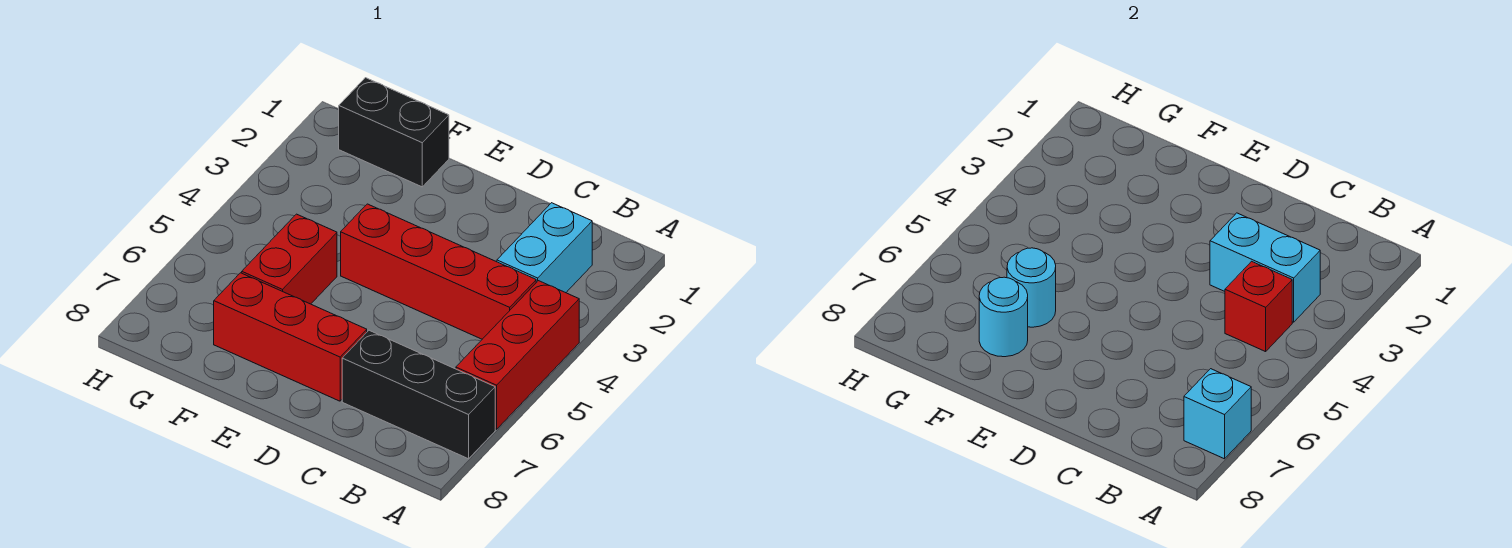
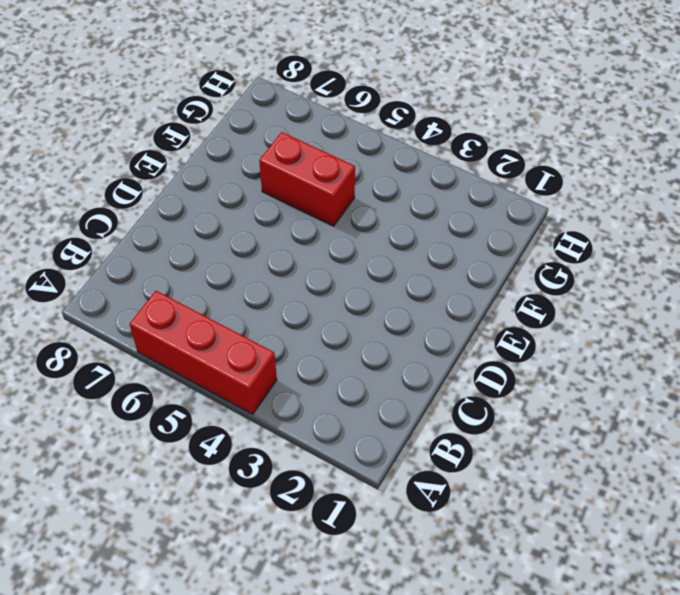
none -> black brick A7:C7 level 1
none -> cyan brick B2:B3 level 1
none -> red brick B4:E4 level 1

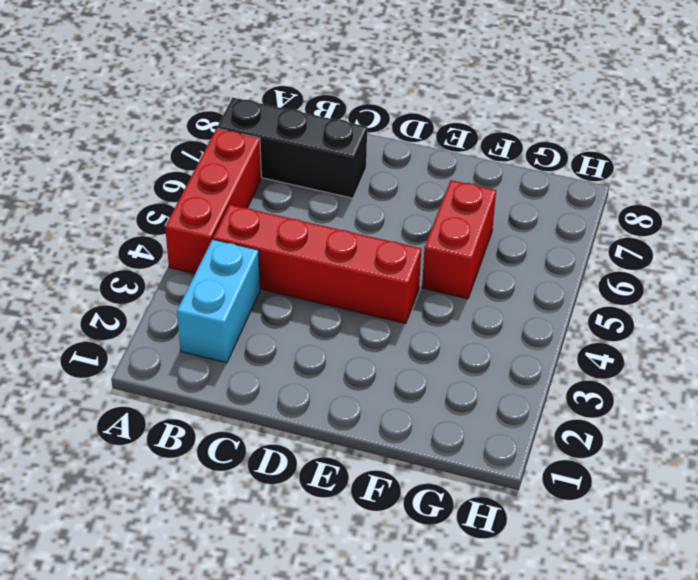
none -> red brick D7:F7 level 1
none -> black brick F1:G1 level 1
none -> cyan brick A7 level 2

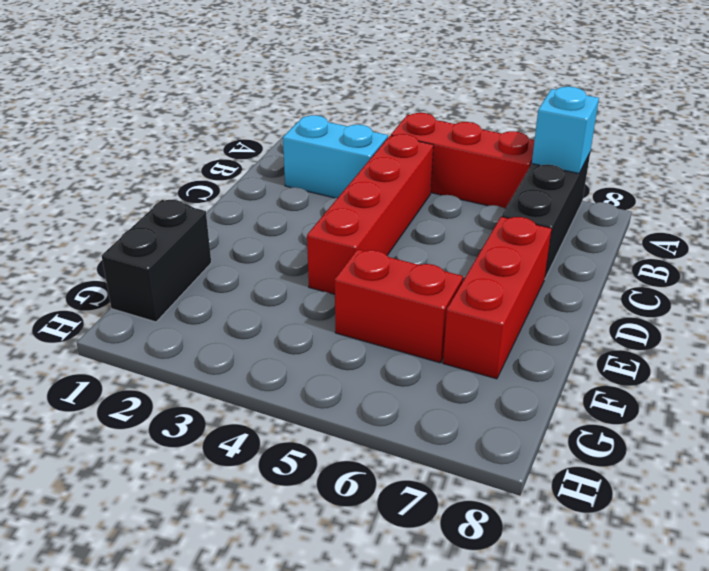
none -> cyan brick B3:C3 level 2
none -> red brick B4 level 2
none -> cyan round brick F6 level 2

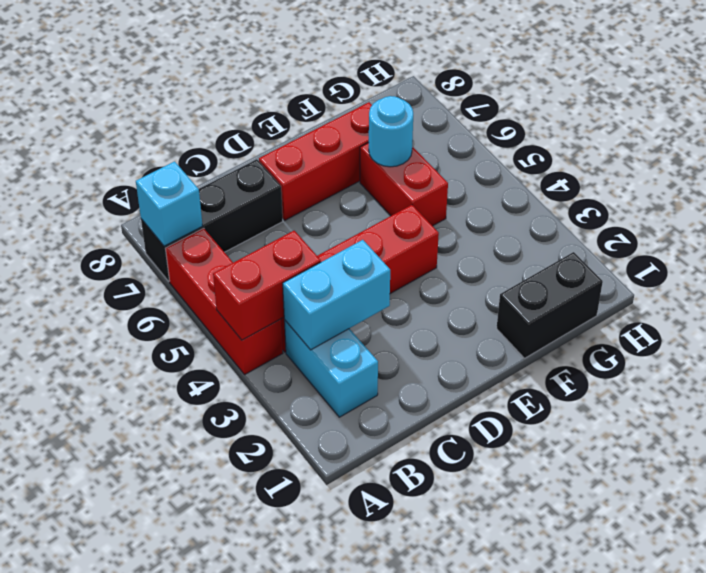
red brick A4:B4 level 2 -> red brick B4 level 2
none -> cyan round brick F7 level 2

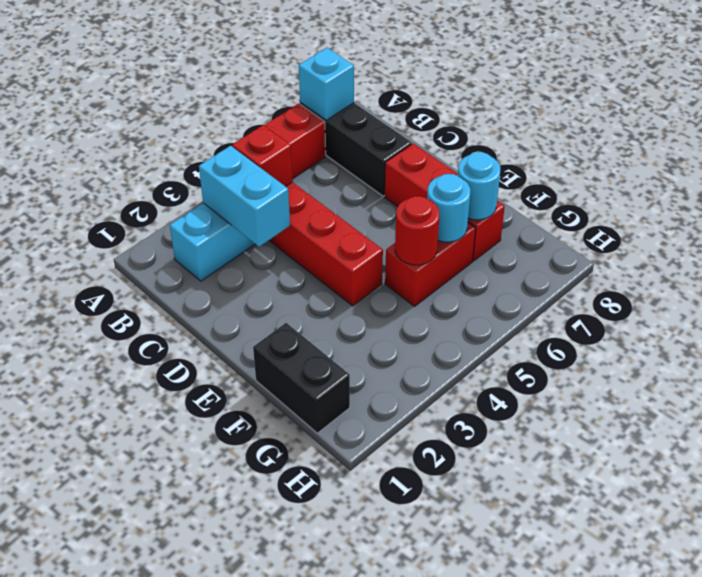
red round brick F5 level 2 -> none

